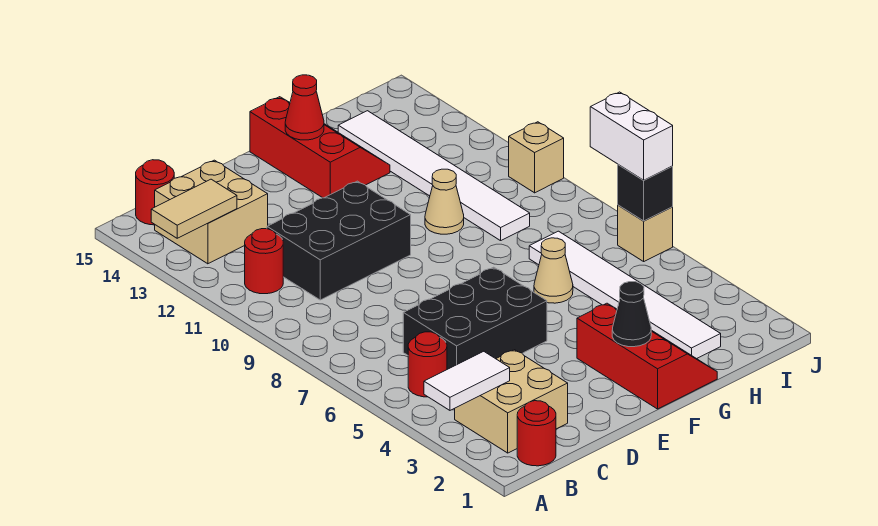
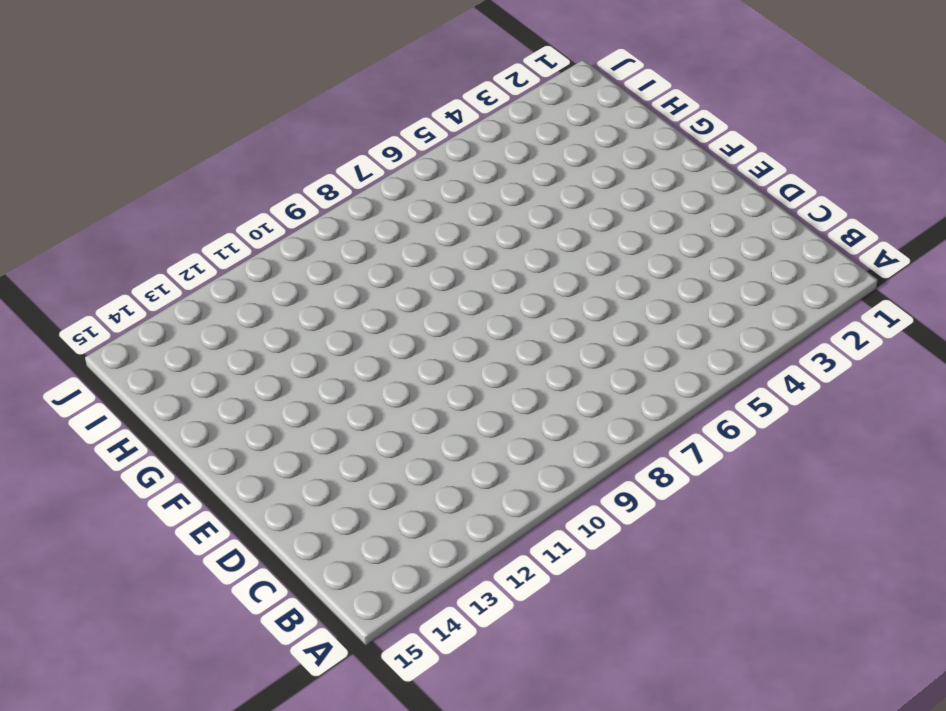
none -> red round brick B1 level 1
none -> tan brick B2:C3 level 1
none -> red round brick B5 level 1

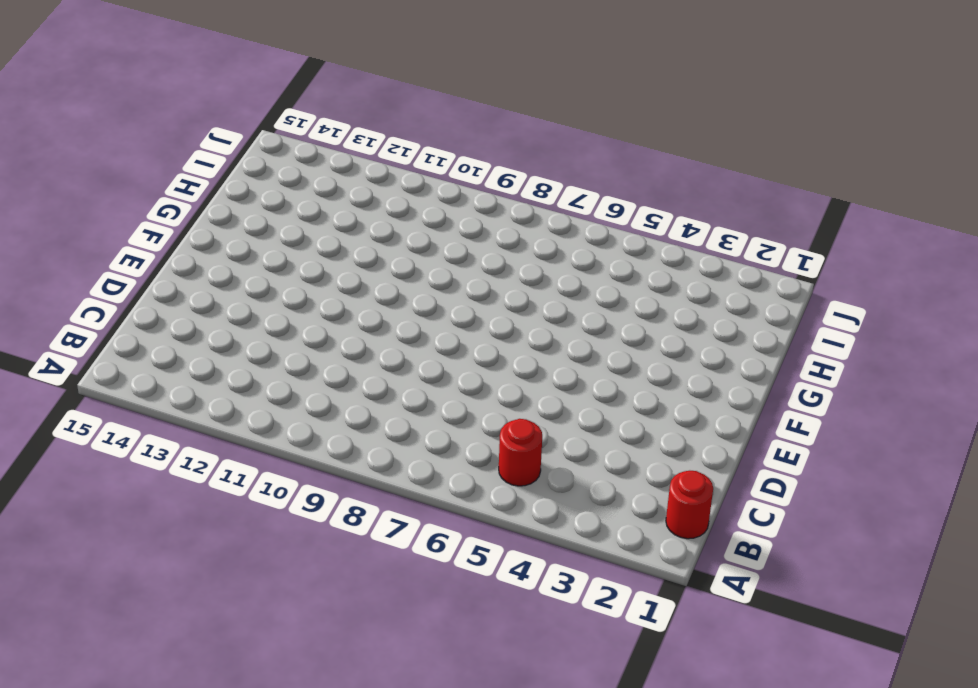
none -> tan brick B2:C3 level 1
none -> red round brick B11 level 1
none -> tan brick B13:C14 level 1

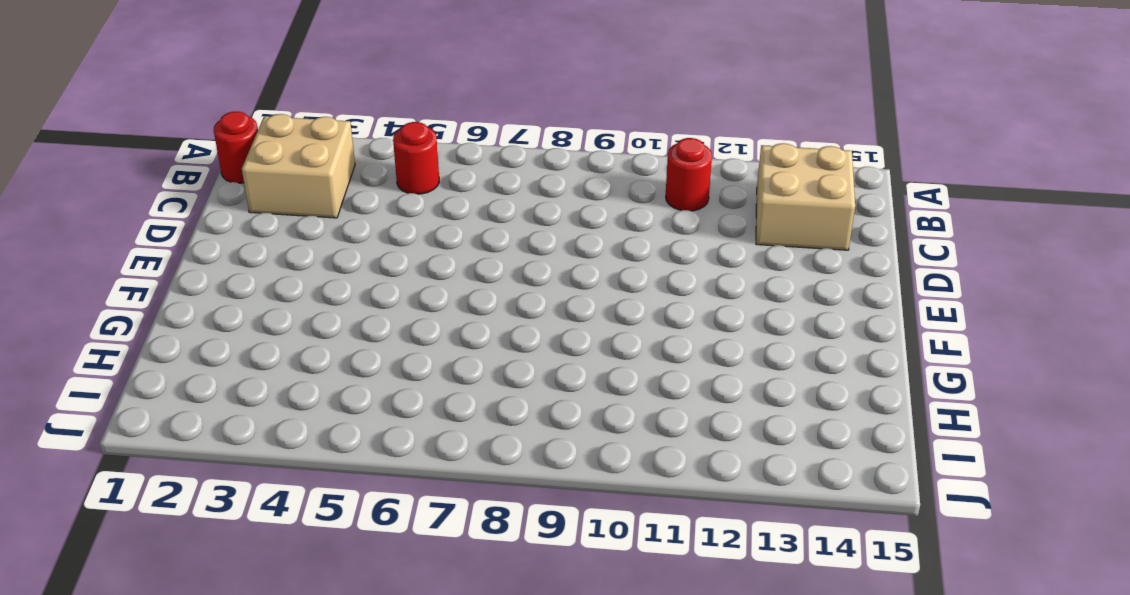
none -> red round brick B15 level 1
none -> black brick C5:E6 level 1
none -> black brick C10:E11 level 1

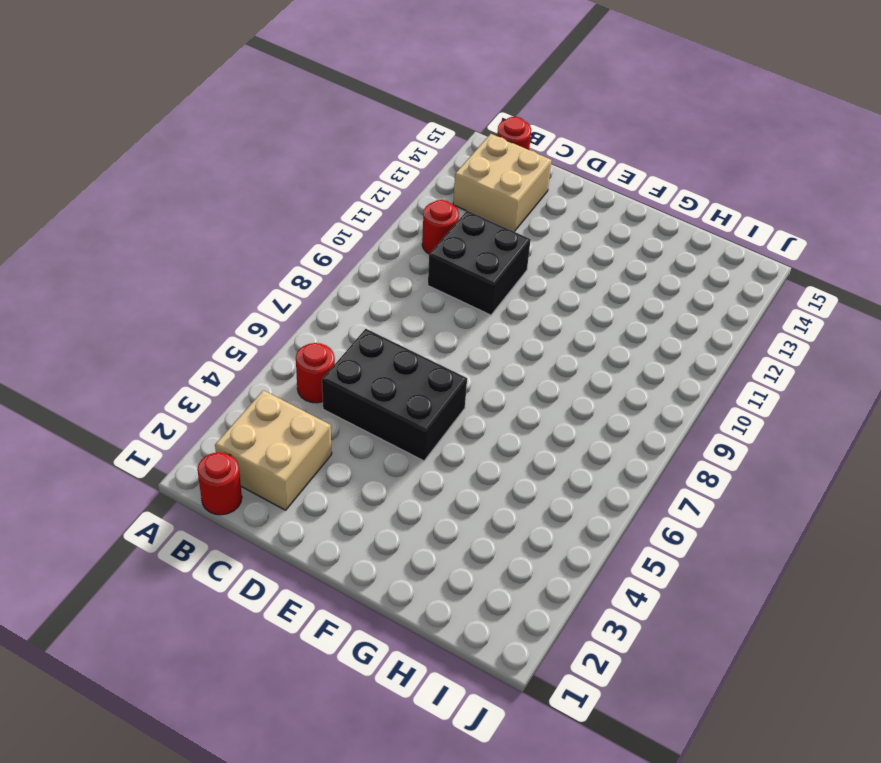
black brick C10:D11 level 1 -> black brick C10:E11 level 1
none -> red slope F1:G3 level 1 top F
none -> red slope F13:G15 level 1 top F
none -> tan cone G6 level 1

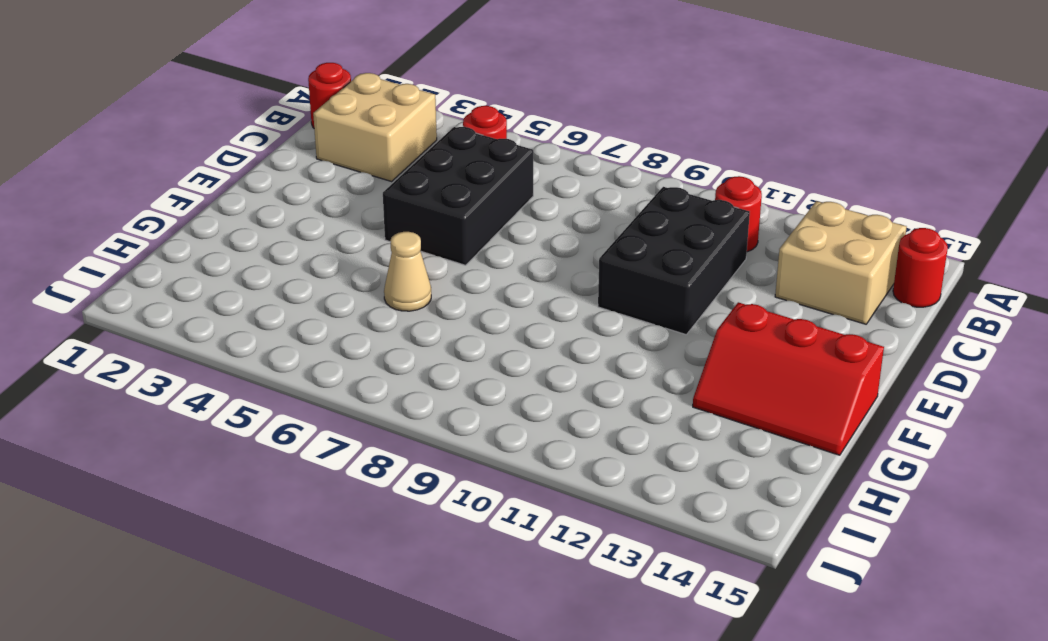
none -> red slope F1:G3 level 1 top F
none -> tan cone G10 level 1
none -> white tile H2:H7 level 1

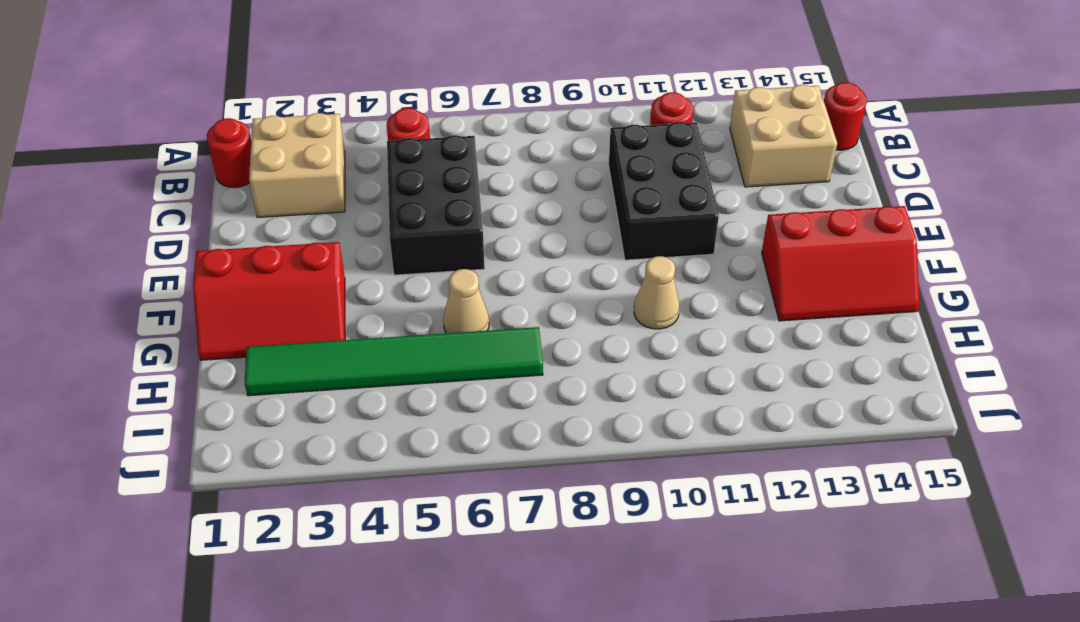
green tile H2:H7 level 1 -> white tile H2:H7 level 1
none -> white tile H9:H14 level 1
none -> tan brick J6 level 1
none -> tan brick J10 level 1

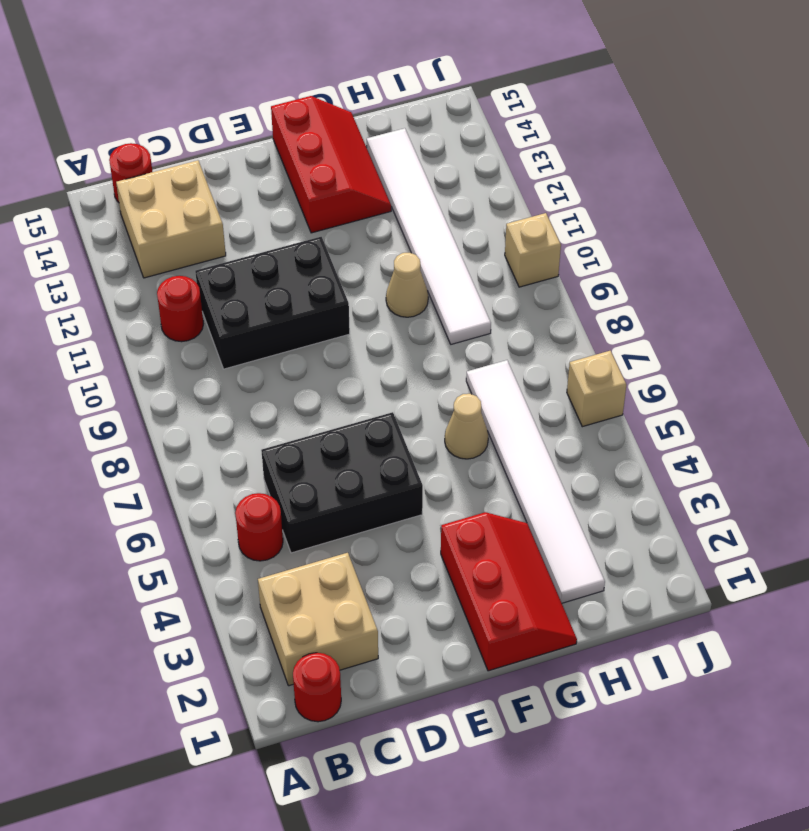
none -> white tile A3:B3 level 2
none -> tan tile A13:B13 level 2
none -> black cone F2 level 2

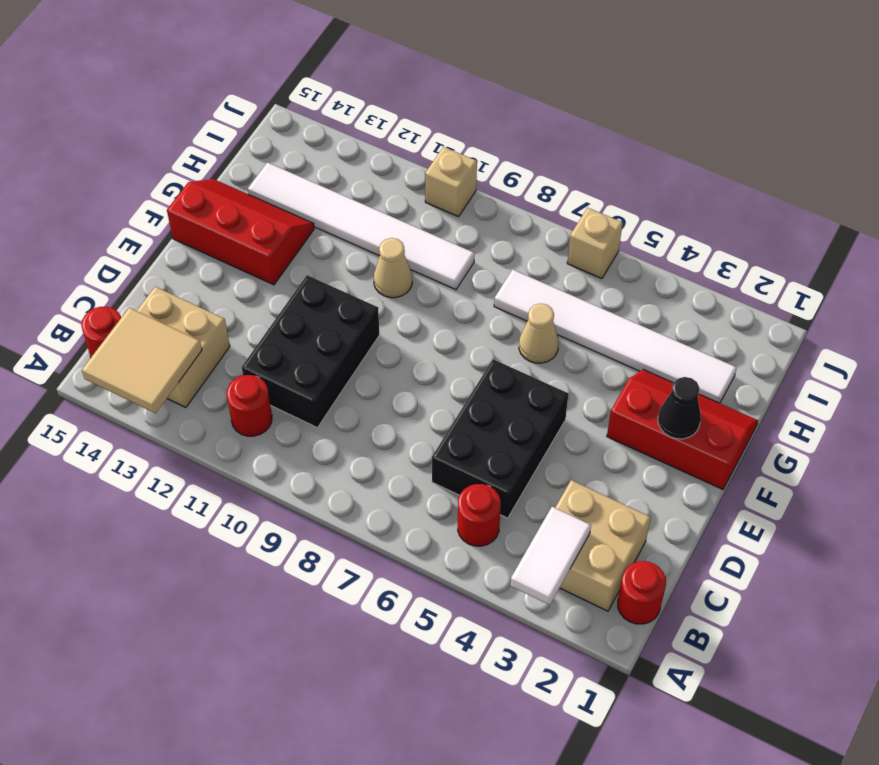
tan tile A13:B14 level 2 -> tan tile A13:B13 level 2
none -> red cone F14 level 2
none -> black brick J6 level 2
none -> white brick J6:J7 level 3

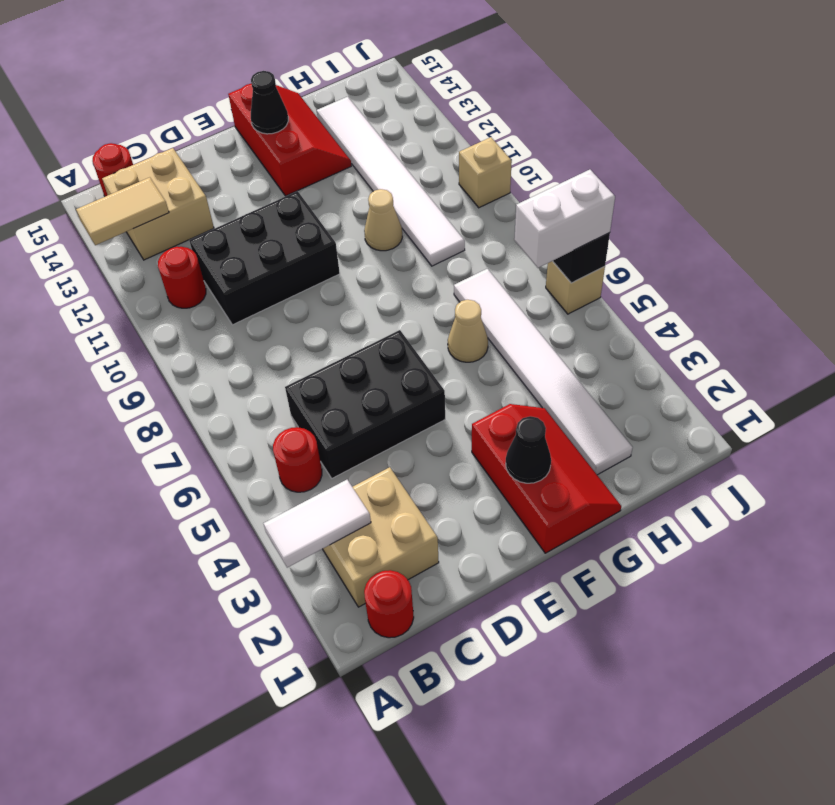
black cone F14 level 2 -> red cone F14 level 2
white brick I6:J6 level 3 -> white brick J6:J7 level 3

